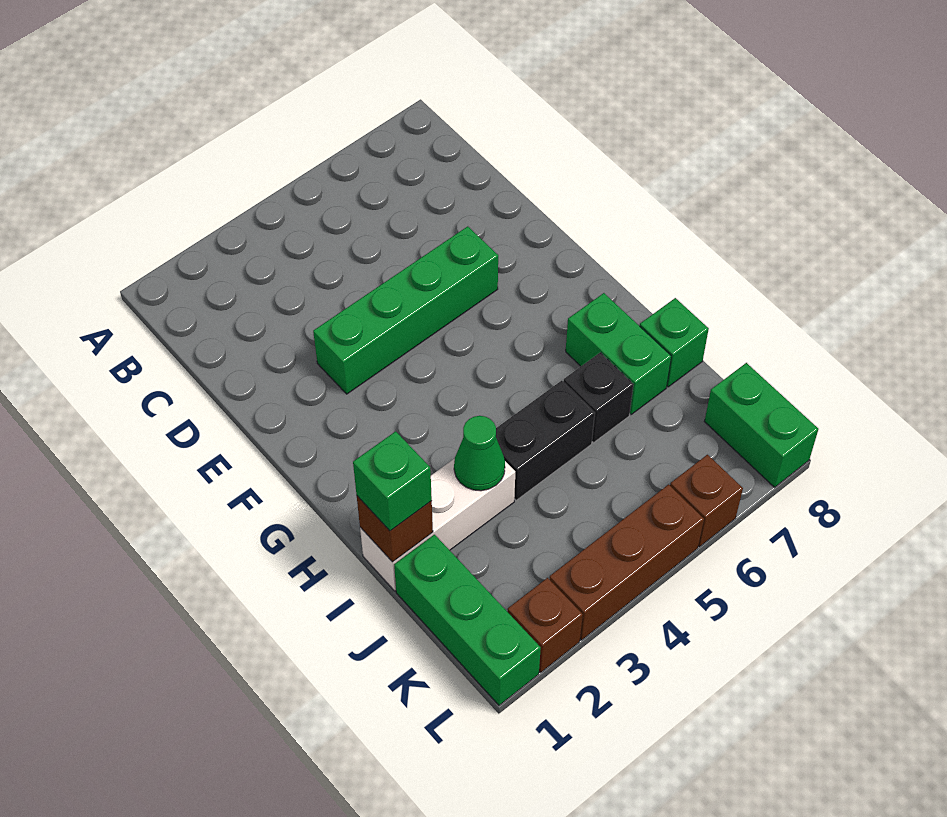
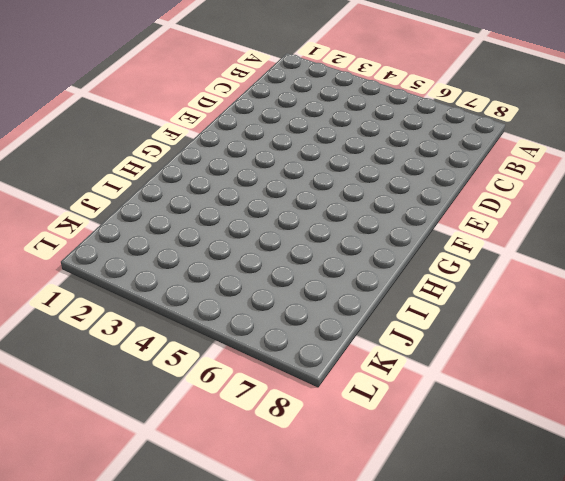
none -> green brick E3:E6 level 1
none -> green brick H7:I7 level 1
none -> white brick I1:I3 level 1

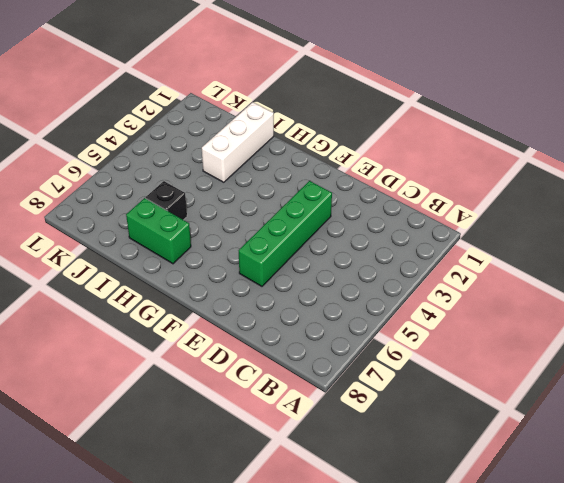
none -> black brick I4:I5 level 1
none -> green brick I8 level 1
none -> green brick J1:L1 level 1

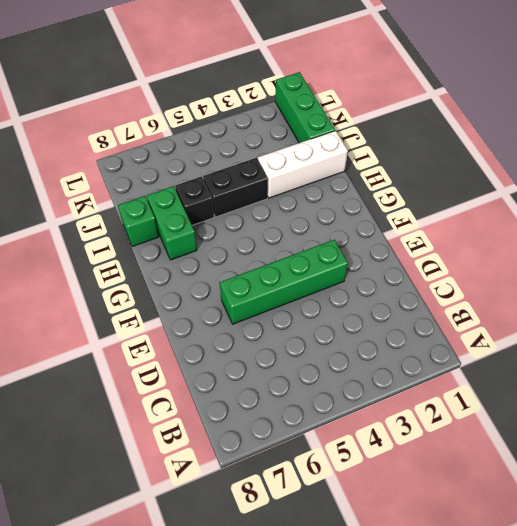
none -> green brick K8:L8 level 1
none -> brown brick L2 level 1
none -> brown brick L3:L5 level 1

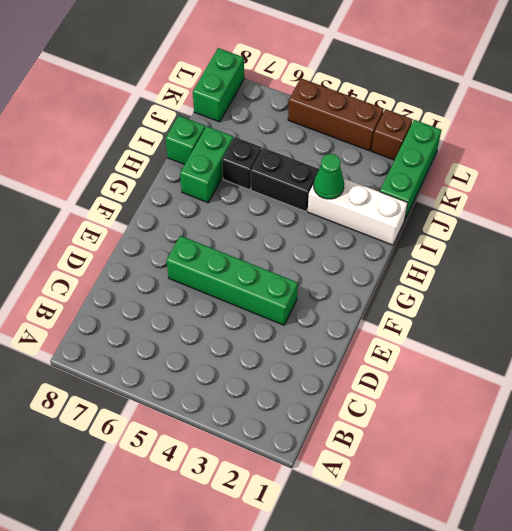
none -> brown brick L6 level 1
none -> brown brick I1 level 2
none -> green brick I1 level 3

